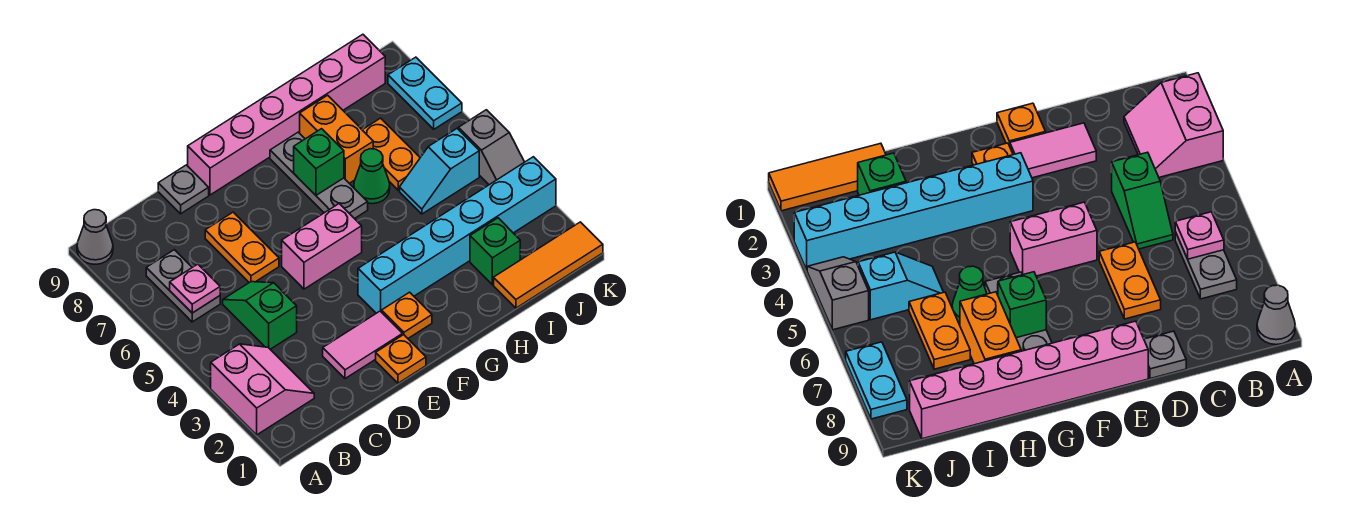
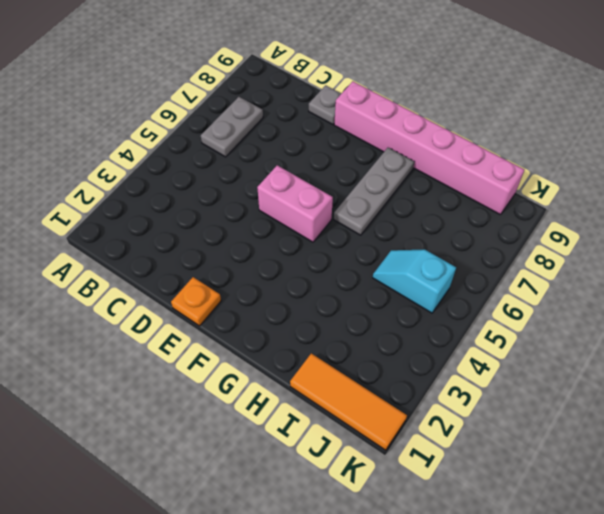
none -> pink slope A2:B3 level 1 top A
none -> grey cone A9 level 1
none -> green slope C4:C5 level 1 top 4

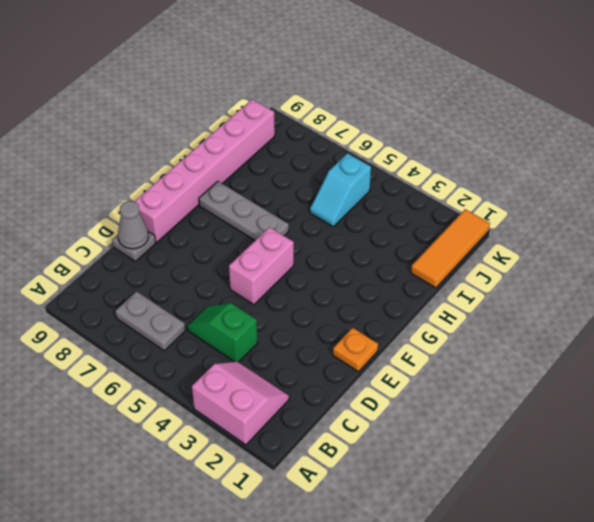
grey cone D9 level 2 -> grey cone A9 level 1
none -> pink tile D2:E2 level 1
none -> orange plate D6:D7 level 1
none -> orange plate F2 level 1

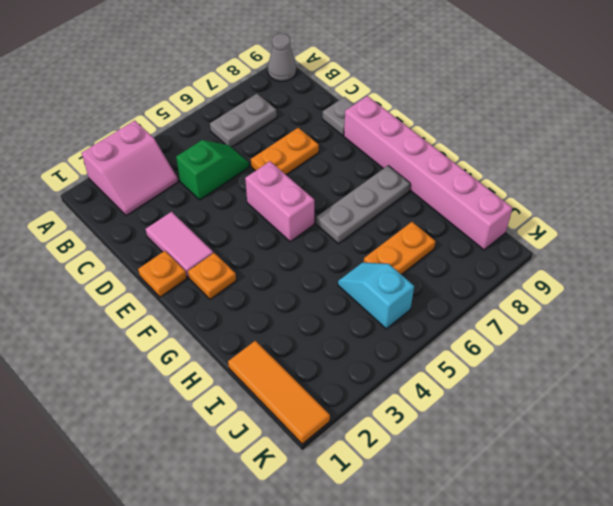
none -> cyan brick F3:K3 level 1
none -> green cone H6 level 1
none -> orange brick H7:H8 level 1

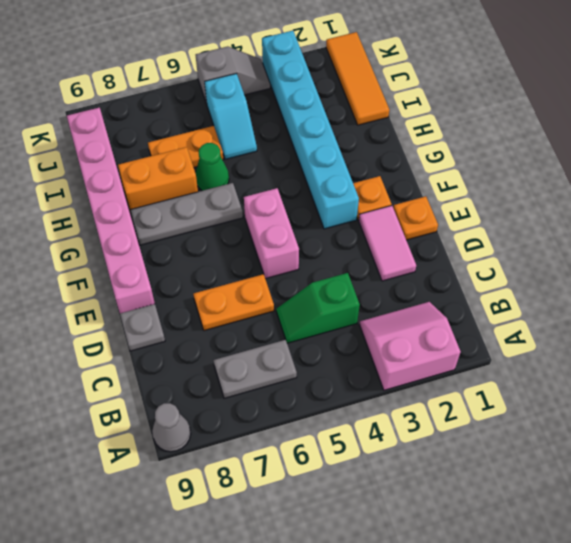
none -> green brick I2 level 1
none -> cyan plate K7:K8 level 1
none -> pink plate B6 level 2

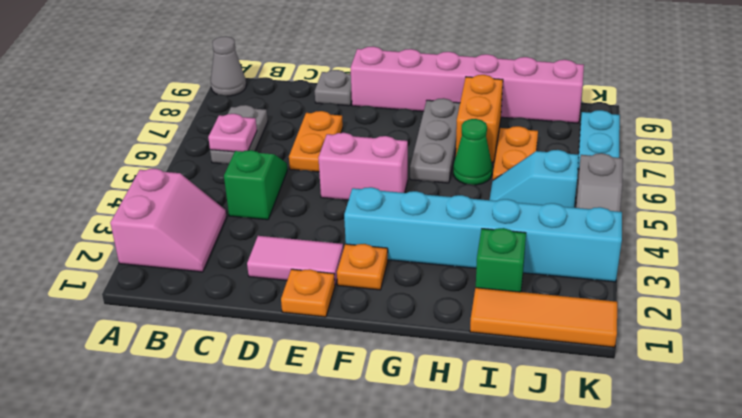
none -> green brick G7 level 2

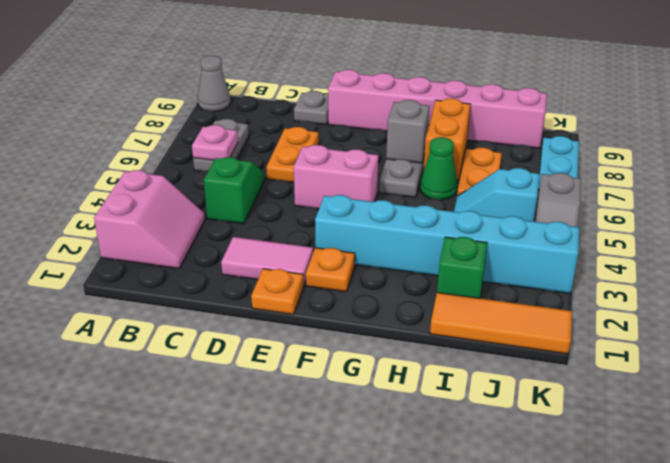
grey brick G7 level 2 -> green brick G7 level 2

